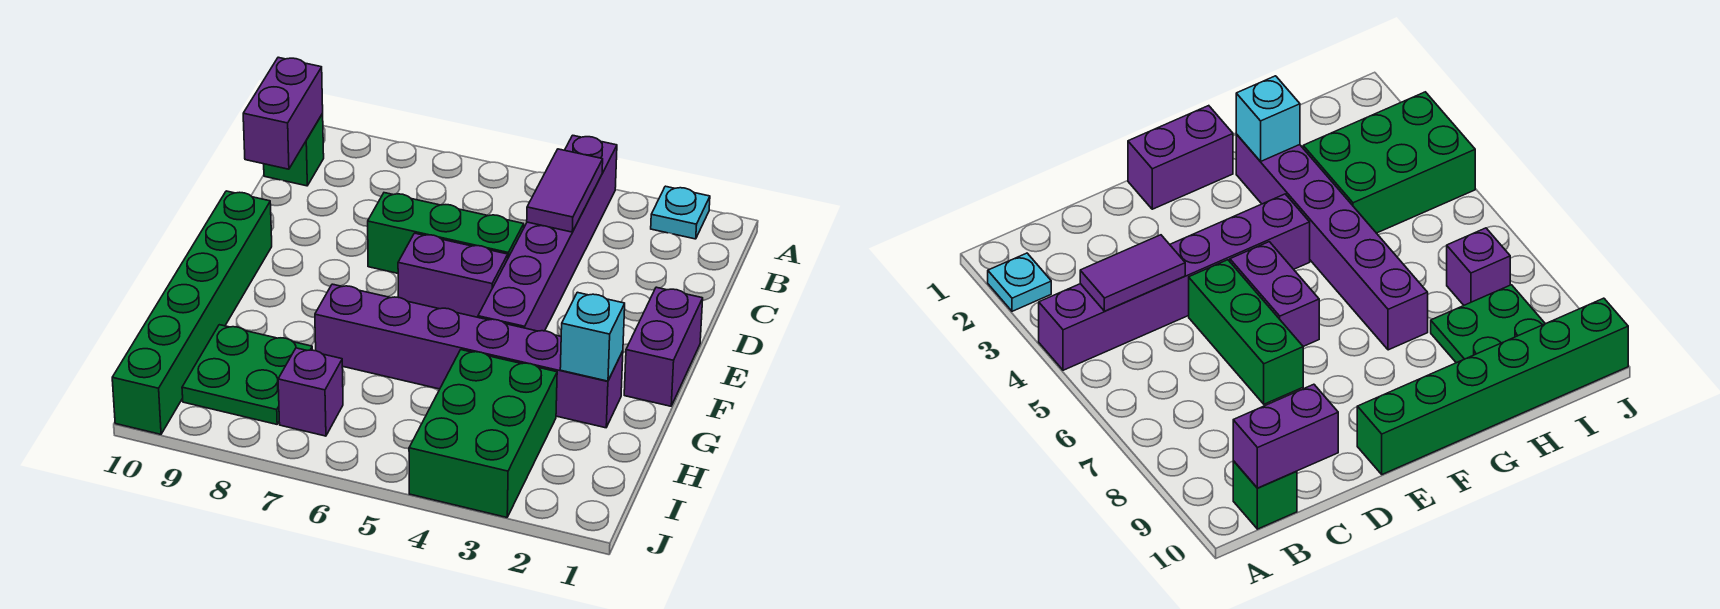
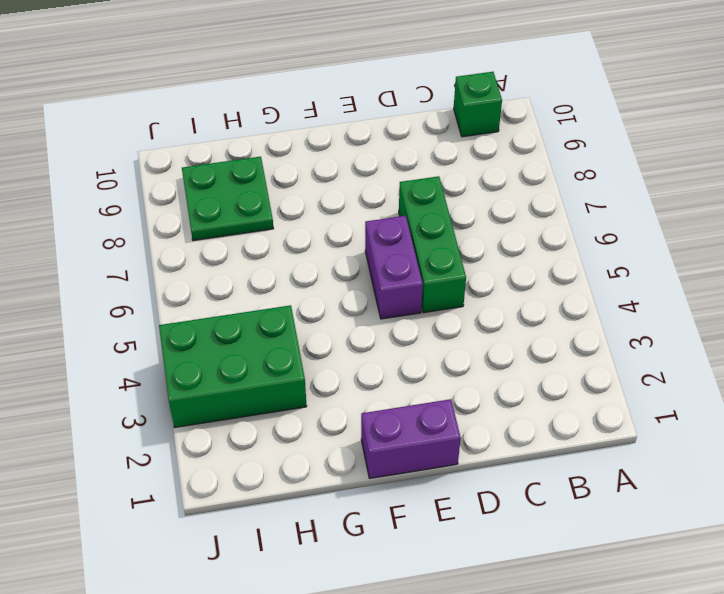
none -> cyan plate A2 level 1
none -> purple brick A4:F4 level 1
none -> green brick E10:J10 level 1

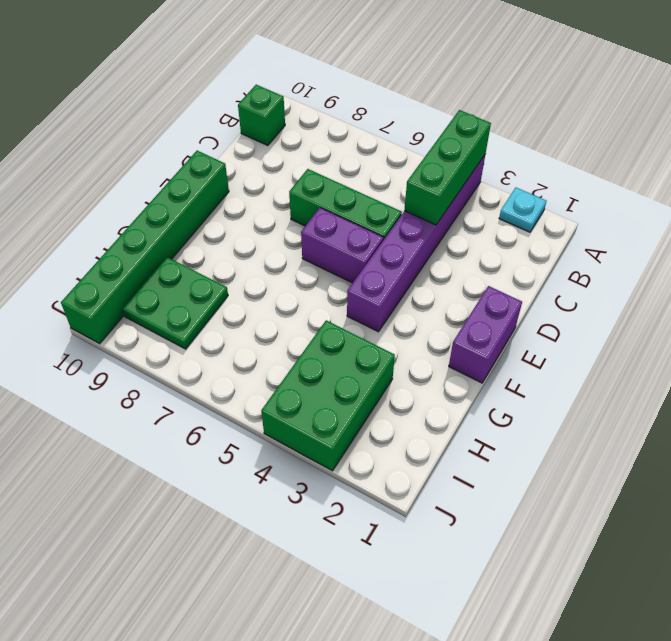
green brick A4:C4 level 2 -> purple tile B4:C4 level 2
none -> purple brick G2:G7 level 1
none -> purple brick I7 level 1
none -> purple brick B10:C10 level 2

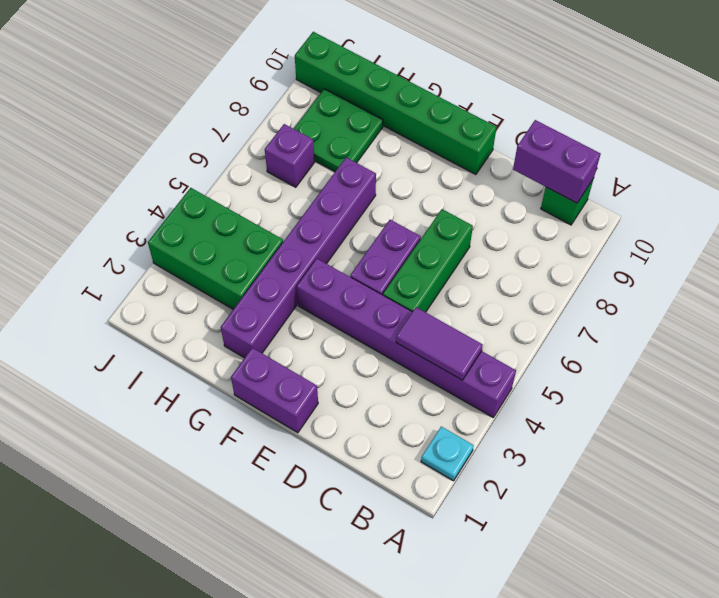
none -> cyan brick G2 level 2

